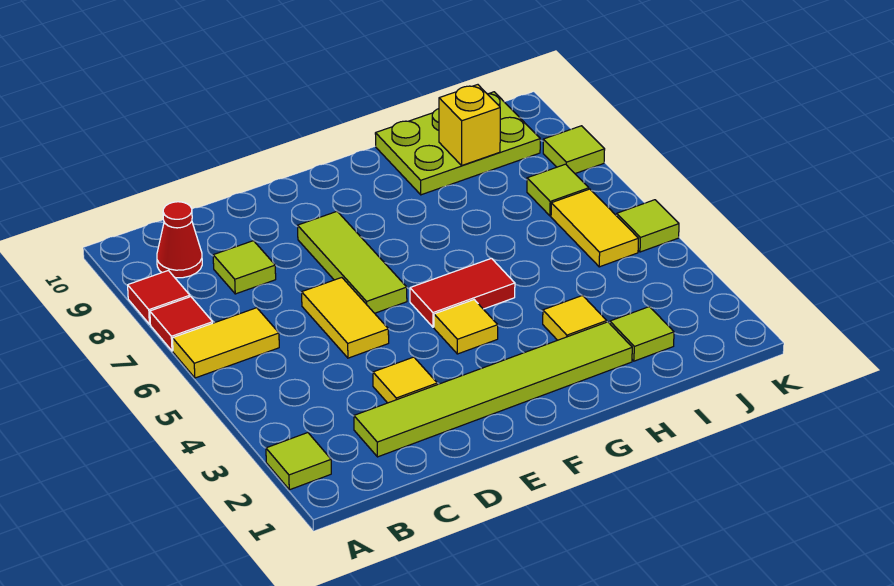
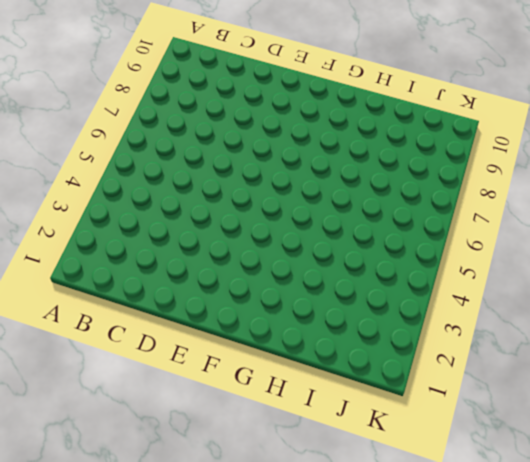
none -> lime tile A2 level 1
none -> yellow tile A6:B6 level 1
none -> red tile A7 level 1

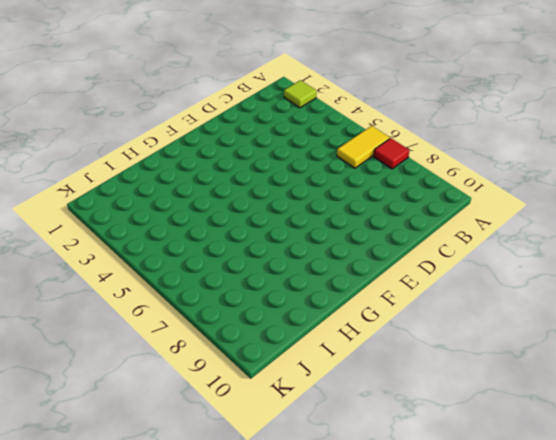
none -> red tile A8 level 1
none -> red cone B9 level 1
none -> lime tile C2:H2 level 1

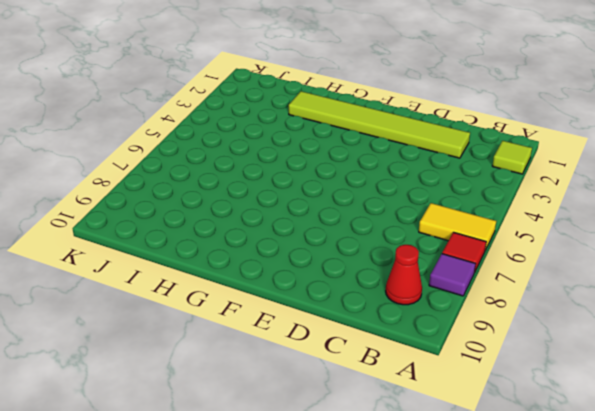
purple tile A8 level 1 -> red tile A8 level 1
none -> lime tile C8 level 1
none -> yellow tile D3 level 1
none -> yellow tile D5:D6 level 1

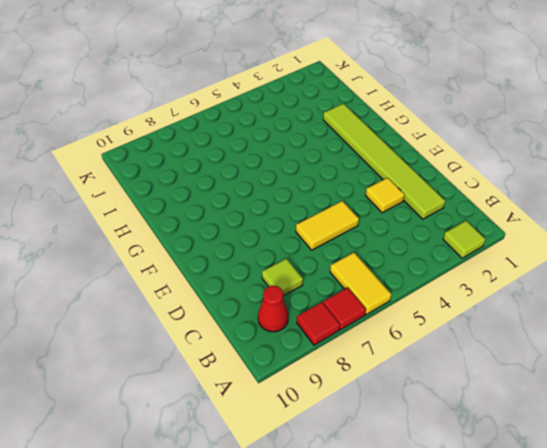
none -> lime tile E6:E8 level 1
none -> yellow tile F4 level 1
none -> red tile F5:G5 level 1

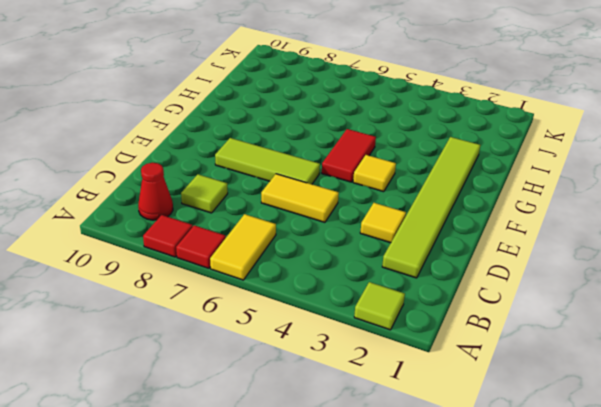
none -> yellow tile H3 level 1
none -> lime plate H9:J10 level 1
none -> lime tile I2 level 1

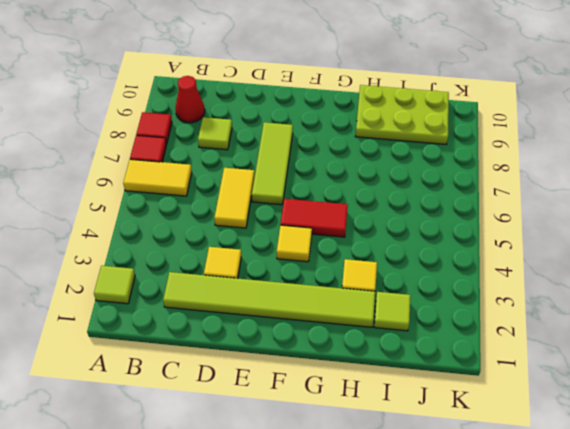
none -> yellow tile J5:J6 level 1
none -> lime tile J7 level 1
none -> lime tile K5 level 1

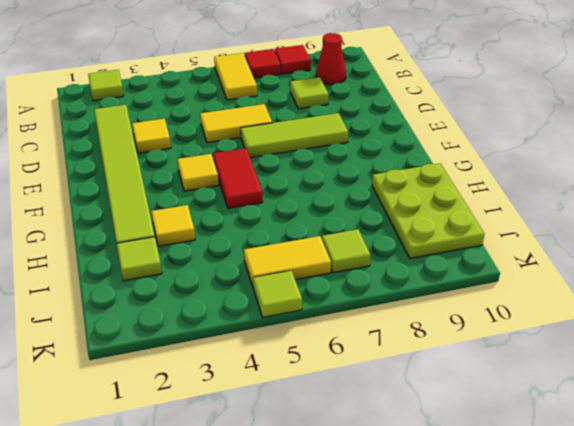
none -> lime tile K8 level 1
none -> yellow brick I9 level 2

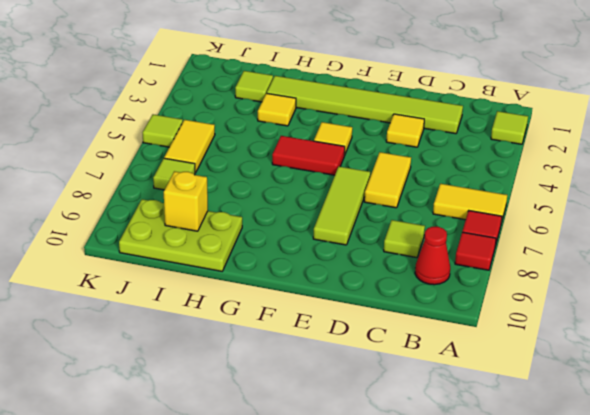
none -> lime tile K8 level 1

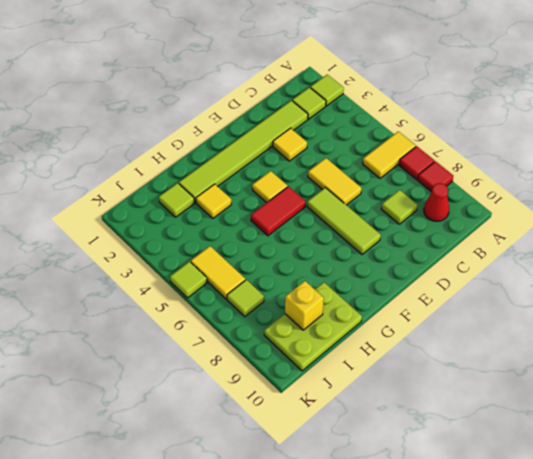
lime tile B2 level 1 -> lime tile K8 level 1

